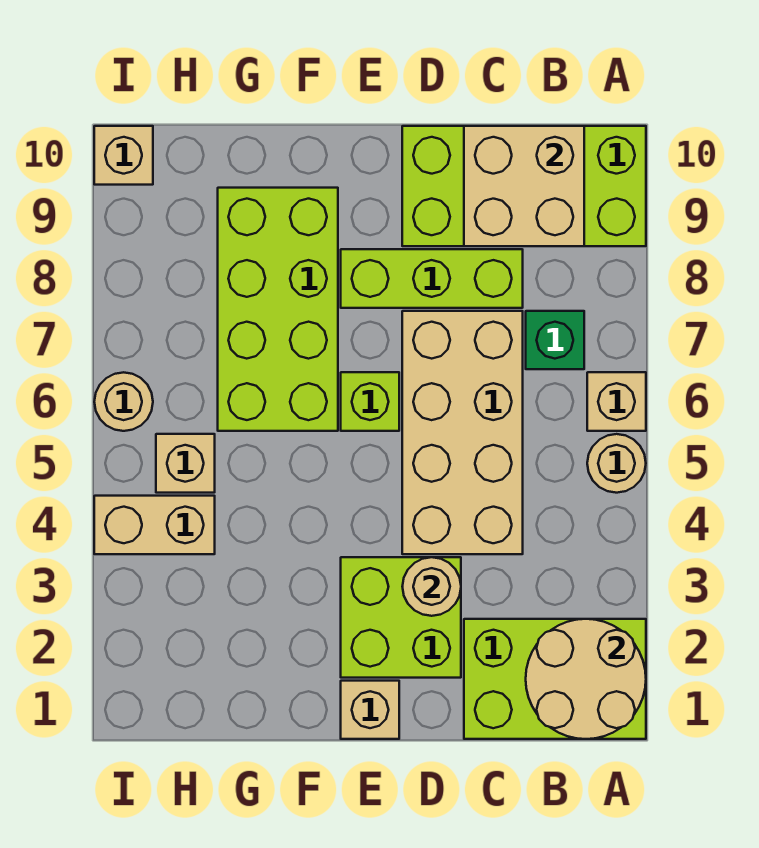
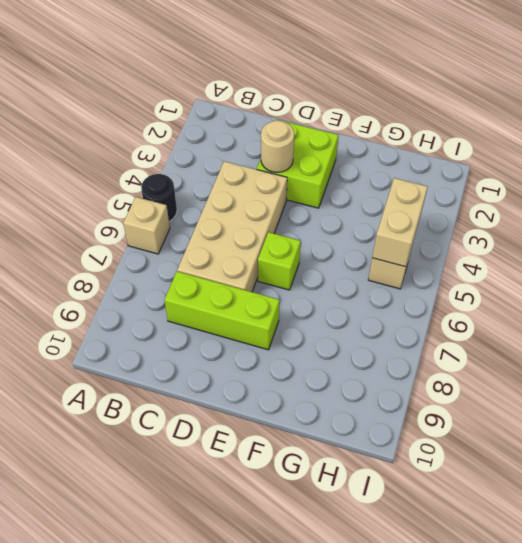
black round brick A5 level 1 -> tan round brick A5 level 1
tan brick H4:H5 level 2 -> tan brick H4:I4 level 1
none -> lime brick A1:C2 level 1
none -> lime brick A9:D10 level 1
none -> green brick B7 level 1

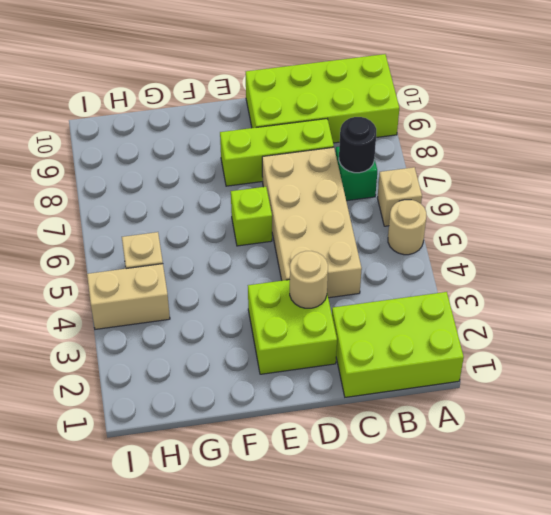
black round brick B7 level 2 -> none
none -> tan brick E1 level 1
none -> lime brick F6:G9 level 1
none -> tan round brick I6 level 1

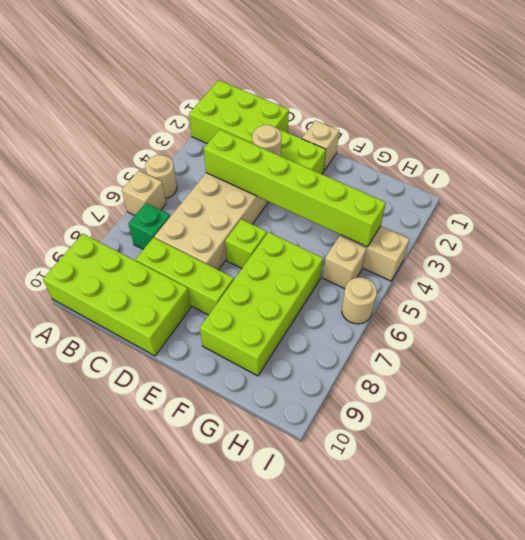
lime brick C4:H4 level 2 -> none
none -> tan brick I10 level 1
none -> tan round brick A1:B2 level 2
none -> tan brick B9:C10 level 2

